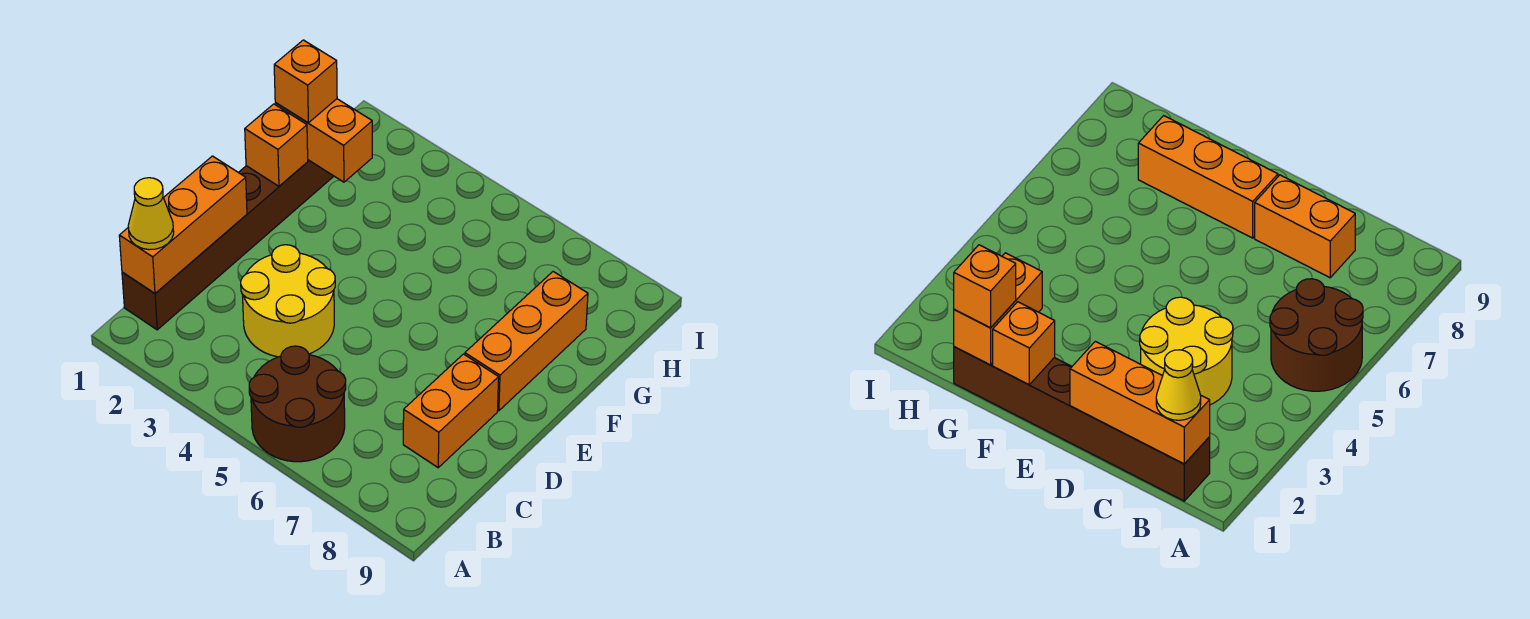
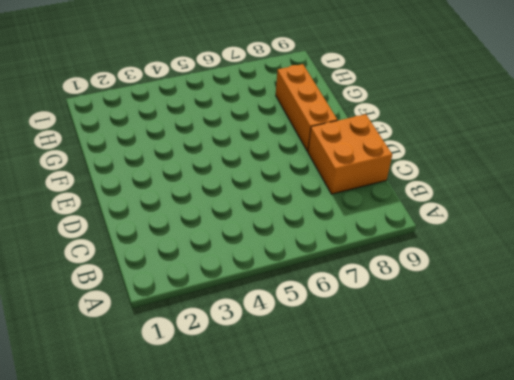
orange brick C8:D9 level 1 -> orange brick C8:D8 level 1
none -> brown round brick A5:B6 level 1
none -> brown brick B1:G1 level 1

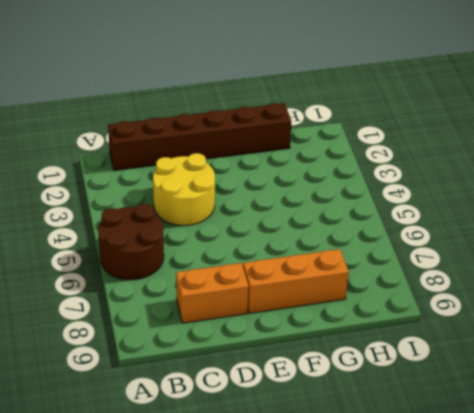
none -> orange brick B1:D1 level 2
none -> orange brick F1 level 2

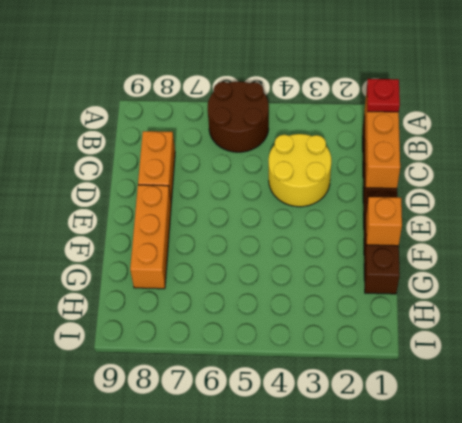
red plate B1 level 3 -> yellow cone B1 level 3
none -> orange brick G1:G2 level 2
none -> orange brick G1 level 3

